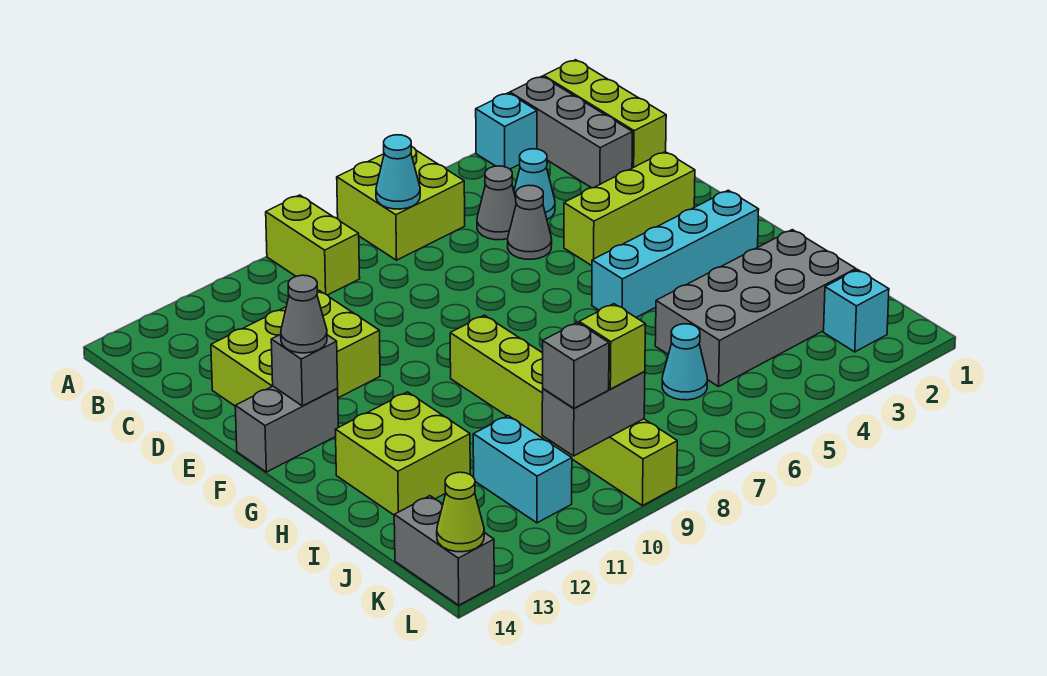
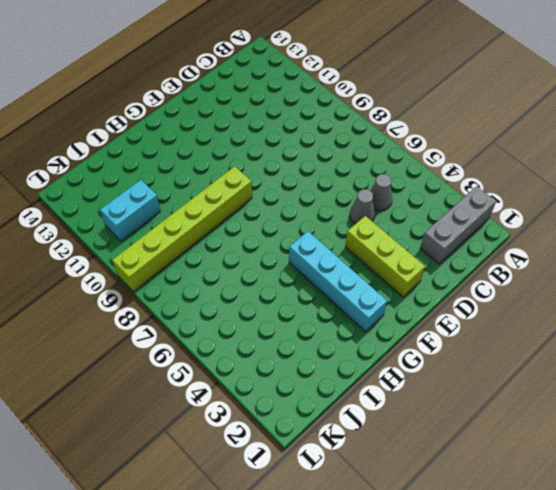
none -> lime brick A1:C1 level 1
none -> cyan brick A3 level 1
none -> lime brick A6:B7 level 1

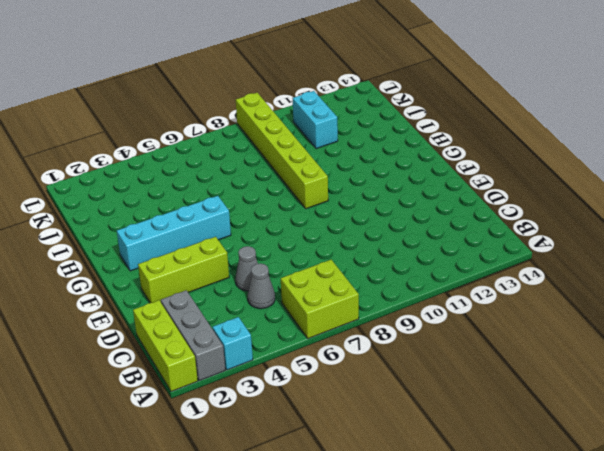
none -> lime brick A9:B9 level 1
none -> cyan cone C4 level 1
none -> lime brick D11:E13 level 1

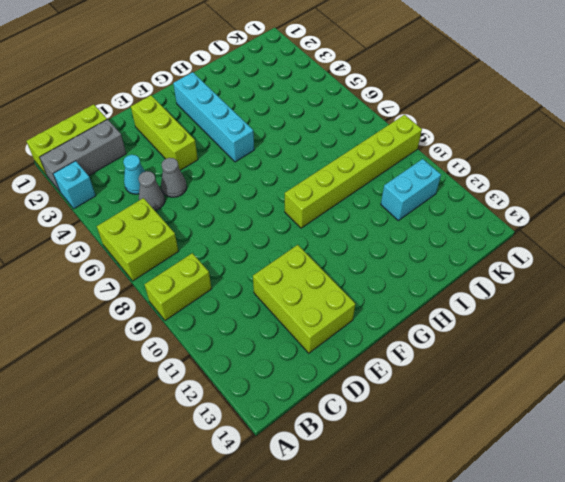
none -> grey brick F13:F14 level 1
none -> lime brick H12:I13 level 1
none -> grey brick I2:J5 level 1

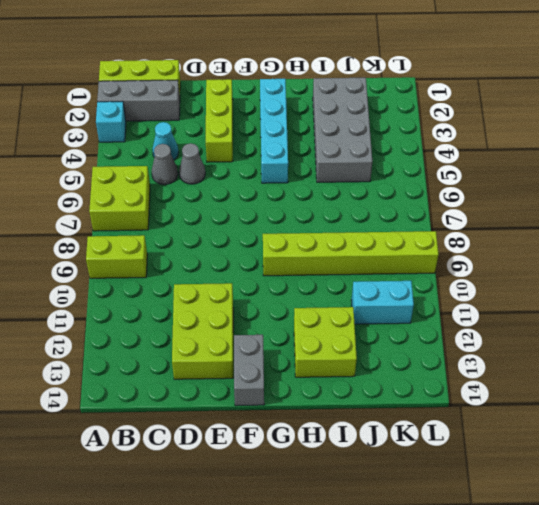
none -> cyan cone J6 level 1
none -> cyan brick K2 level 1
none -> grey brick K14:L14 level 1

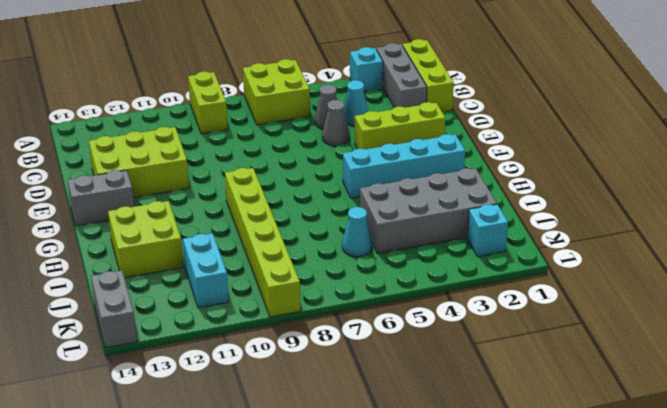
none -> cyan cone B7 level 2
none -> grey brick F13 level 2
none -> grey brick K9:K10 level 2

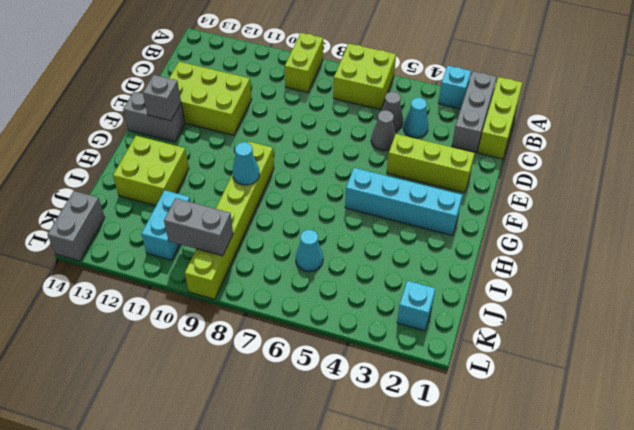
cyan cone H9 level 2 -> cyan cone B7 level 2
none -> grey brick I2:J5 level 1
none -> lime cone L14 level 2
none -> grey cone F13 level 3

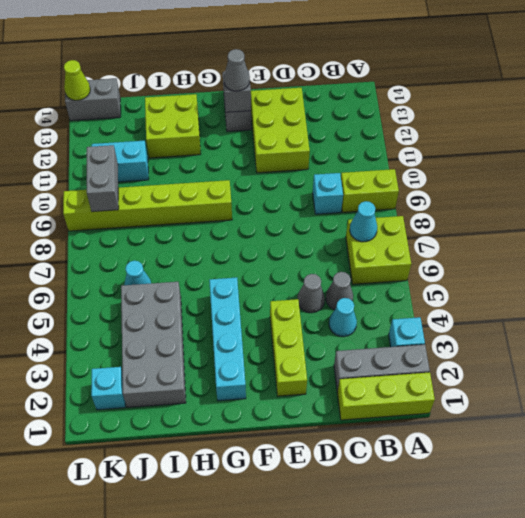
cyan brick C9 level 1 -> none
none -> lime brick K9 level 3
none -> grey brick K10 level 3

